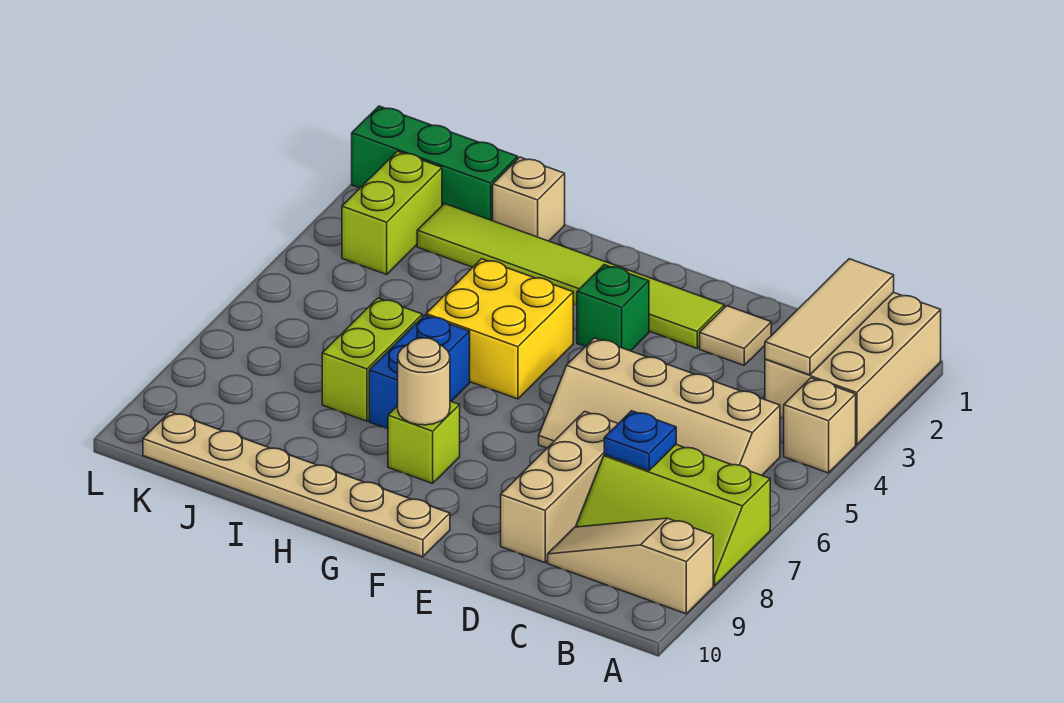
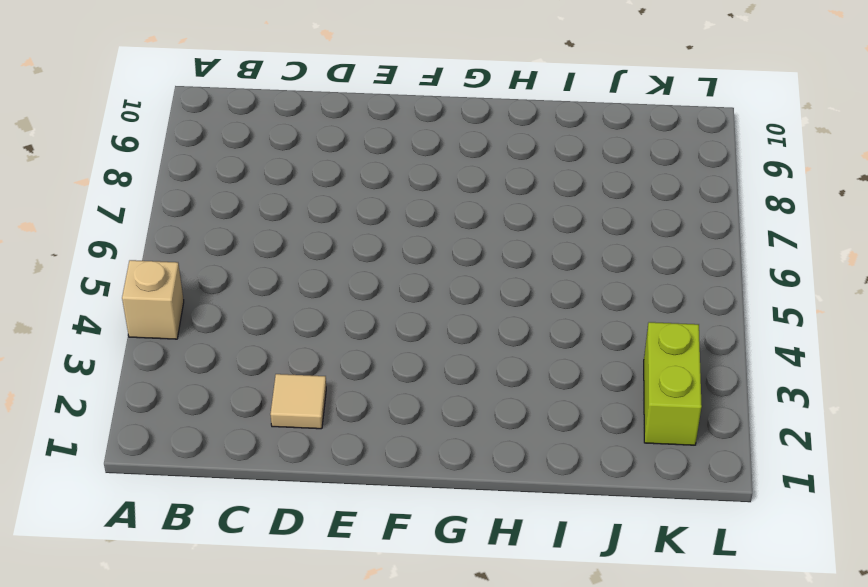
none -> tan brick A1:B3 level 1
none -> lime slope A7:C8 level 1 top 7
none -> tan slope A9:C9 level 1 top A

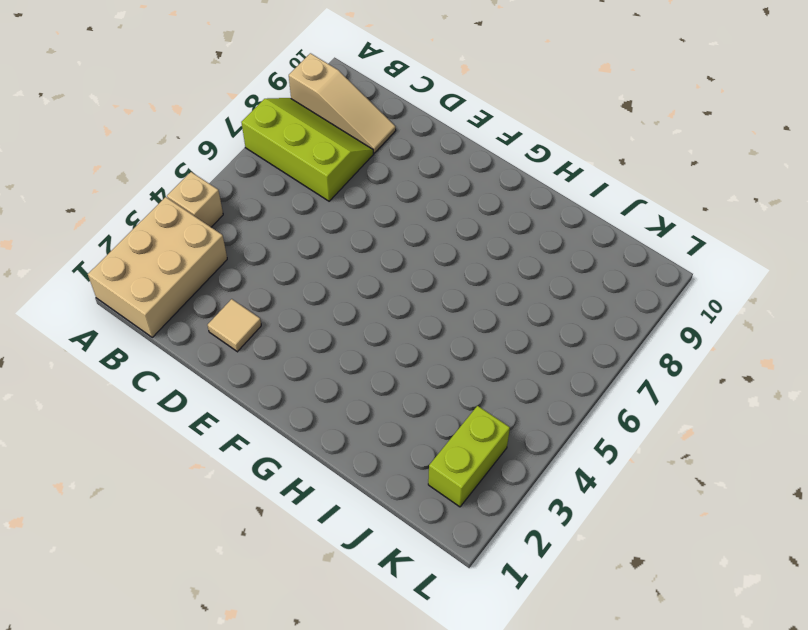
none -> tan slope B5:E6 level 1 top 5
none -> tan brick D7:D9 level 1
none -> lime tile E2:J2 level 1

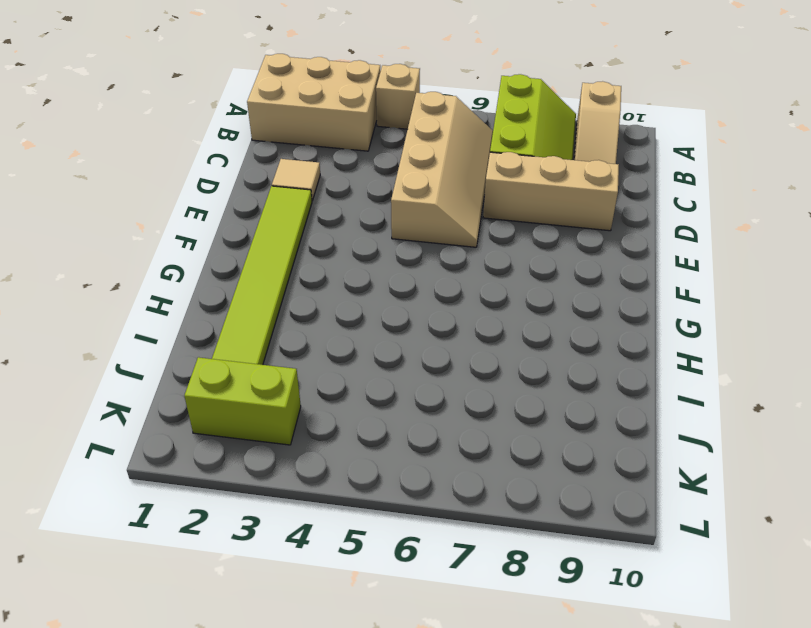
none -> green brick F3 level 1
none -> tan plate F10:K10 level 1
none -> yellow brick G4:H5 level 1

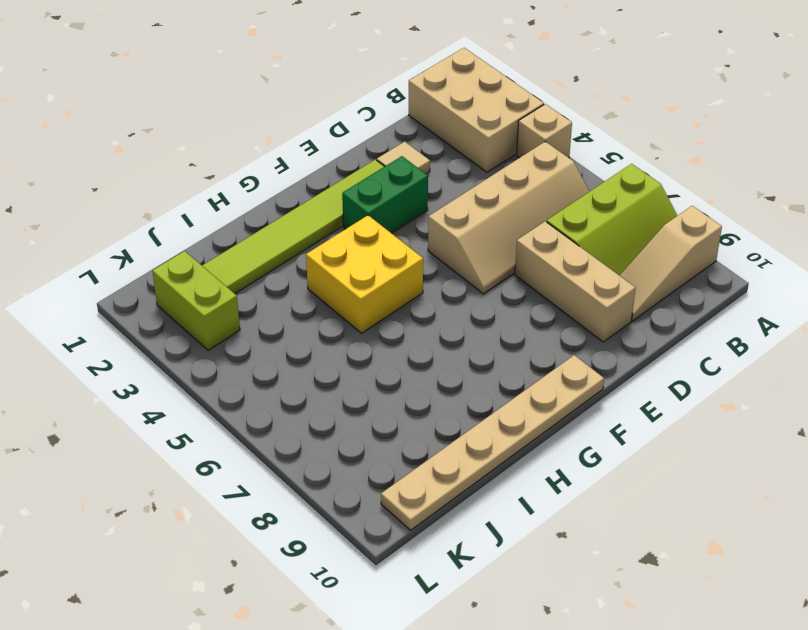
green brick E3:F3 level 1 -> green brick F3 level 1
none -> lime brick G8 level 1
none -> blue brick H6:H7 level 1
none -> tan brick I1 level 1

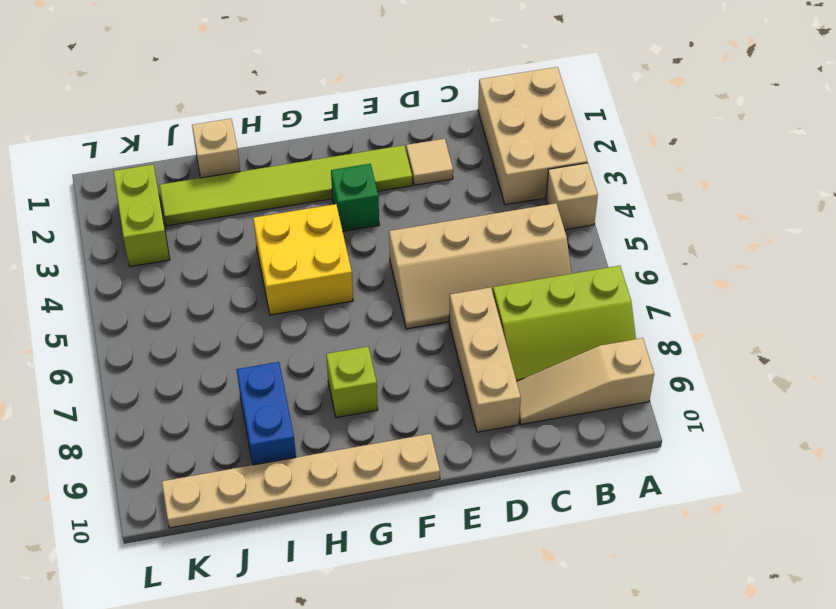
blue brick I8:I9 level 1 -> blue brick H6:H7 level 1
none -> lime brick I6:I7 level 1
none -> green brick J1:L1 level 1
none -> tan tile B1:B3 level 2

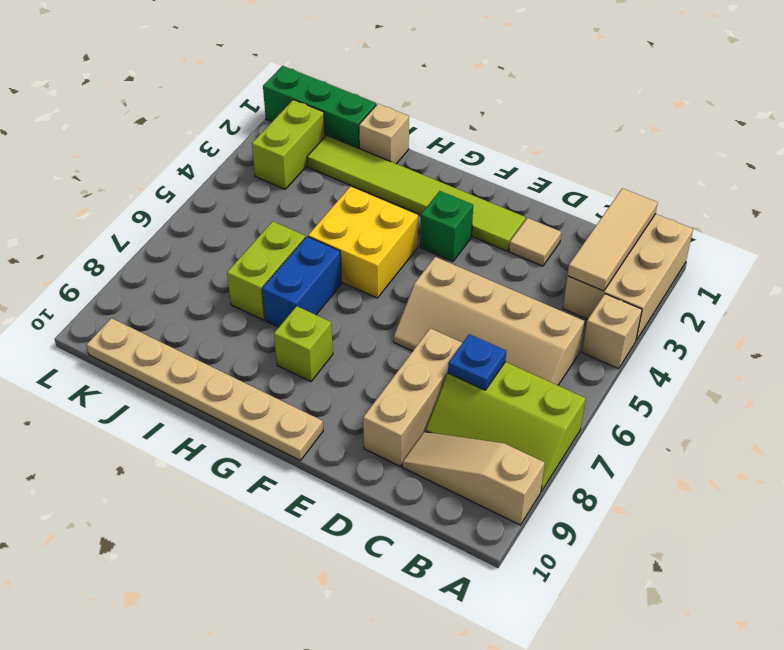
none -> tan round brick G8 level 2

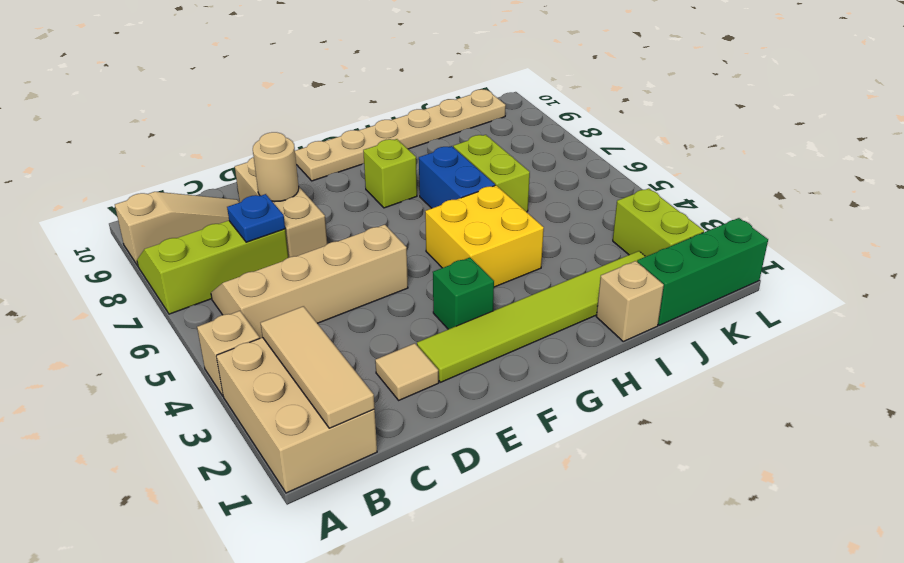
tan round brick D8 level 2 -> tan round brick G8 level 2

